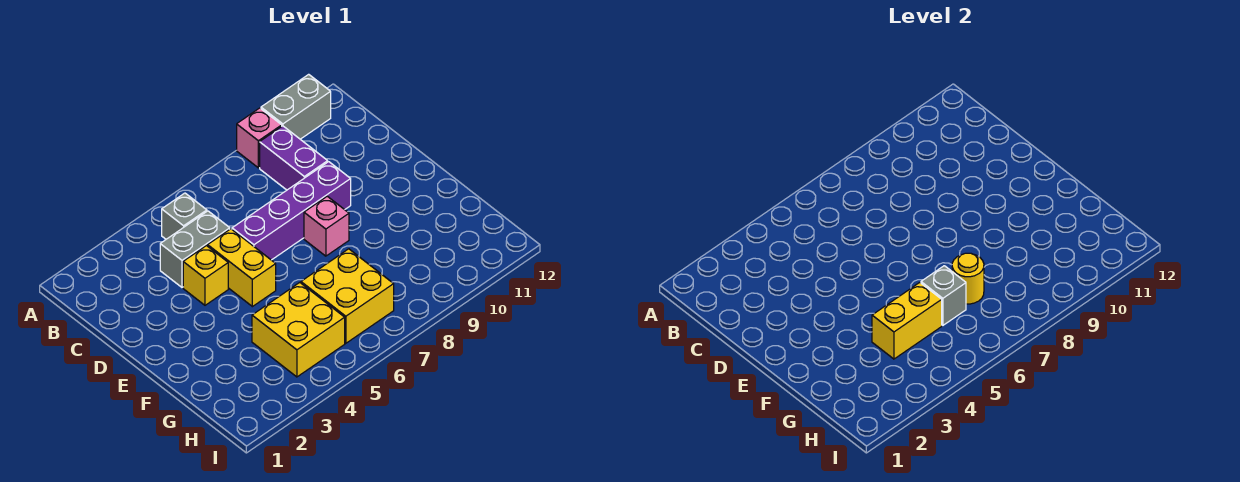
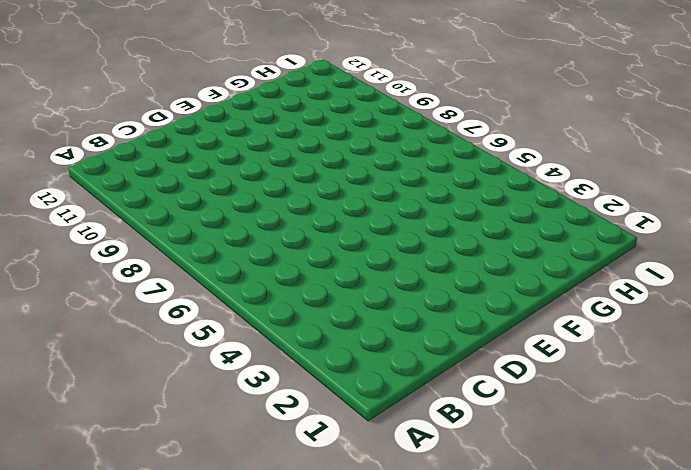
none -> pink brick A9 level 1
none -> grey brick A10:A11 level 1
none -> grey brick B5 level 1

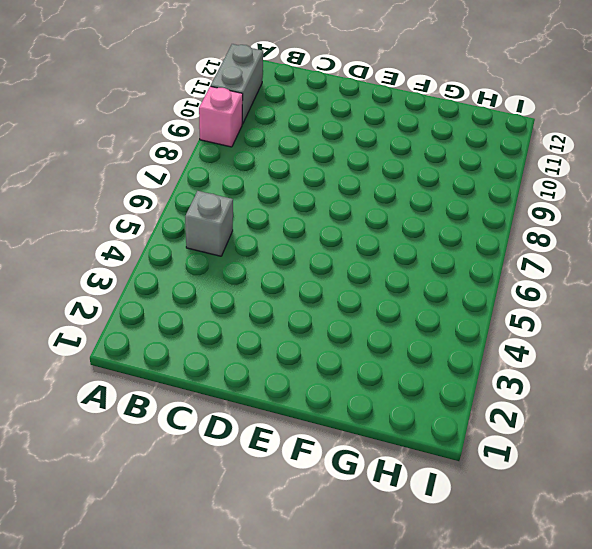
none -> purple brick B9:C9 level 1
none -> grey brick C4:C5 level 1
none -> yellow brick D4 level 1

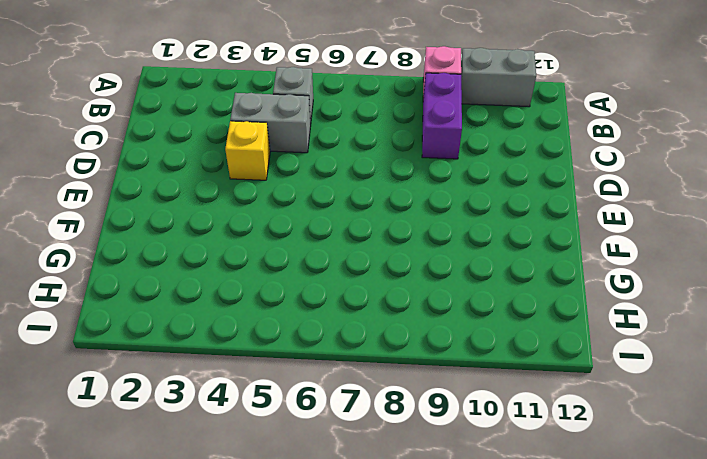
none -> yellow brick D5:E5 level 1
none -> purple brick D6:D9 level 1
none -> pink brick E8 level 1

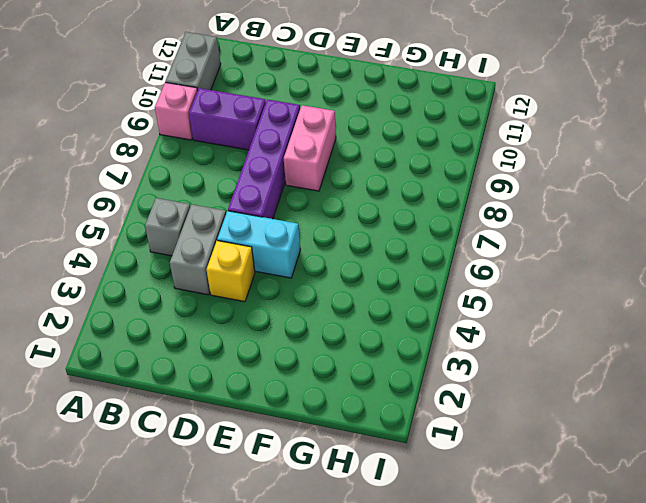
cyan brick D5:E5 level 1 -> yellow brick D5:E5 level 1
pink brick E8:E9 level 1 -> pink brick E8 level 1
none -> yellow brick G4:H5 level 1
none -> yellow brick G6:H7 level 1
none -> yellow brick G4:G5 level 2

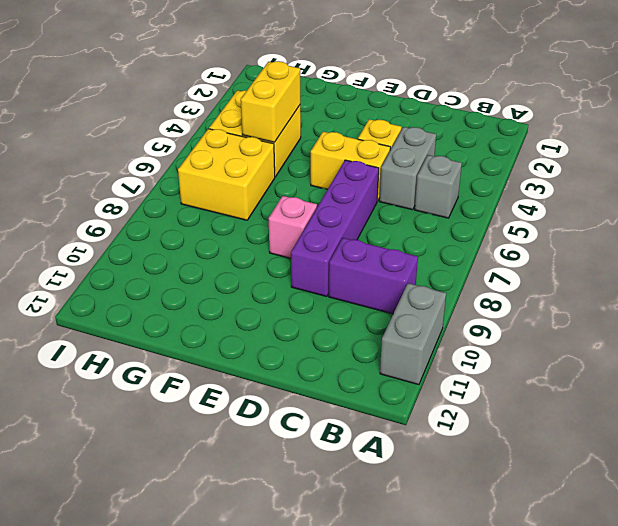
none -> pink brick A9 level 1
none -> grey brick G6 level 2
none -> yellow round brick G7 level 2

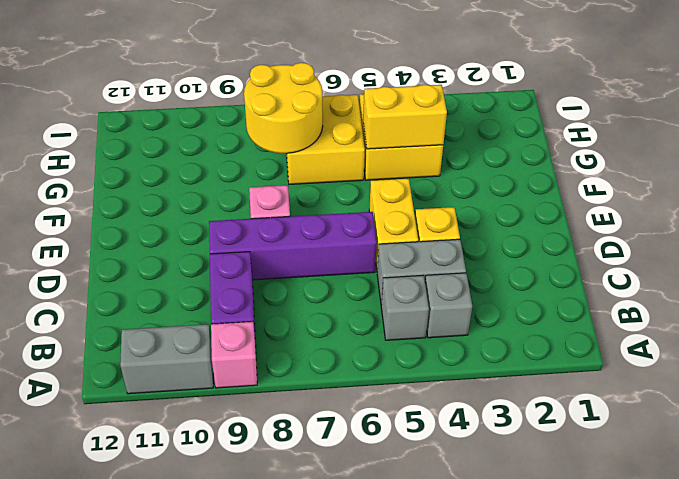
grey brick B4 level 1 -> grey brick G6 level 2
yellow round brick G7:H8 level 2 -> yellow round brick G7 level 2

